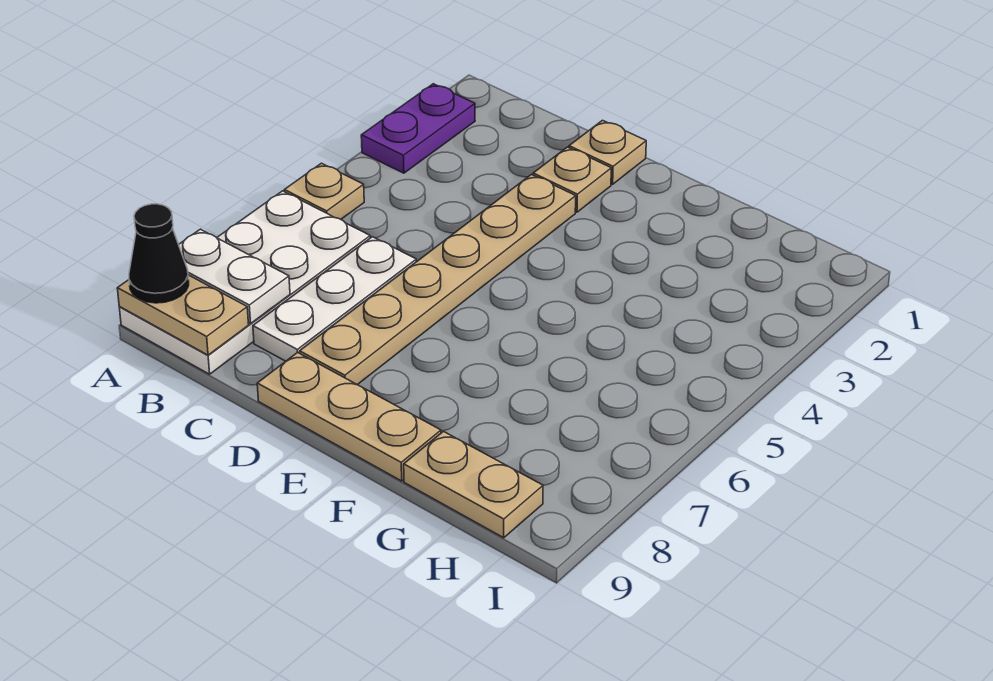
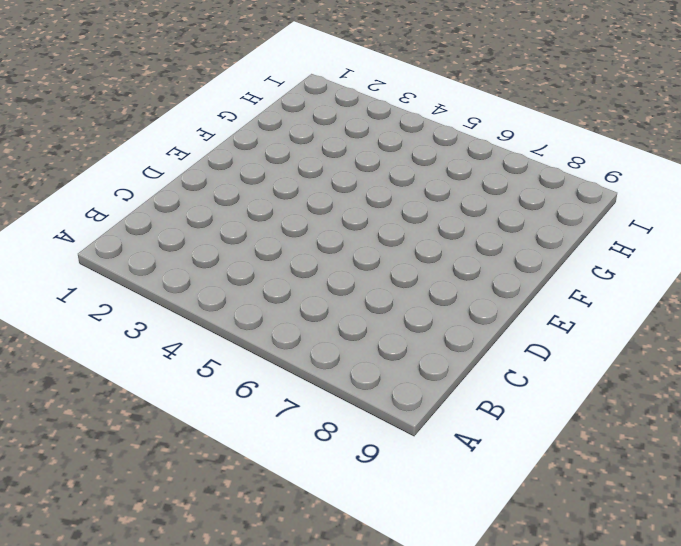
none -> purple plate A2:A3 level 1
none -> tan plate A5 level 1
none -> white plate A6:B9 level 1

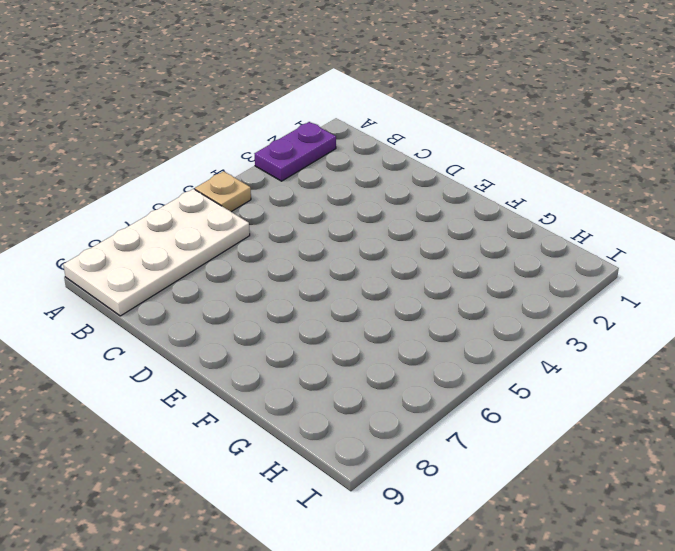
none -> white plate C6:C8 level 1
none -> tan plate D1 level 1
none -> tan plate D2 level 1

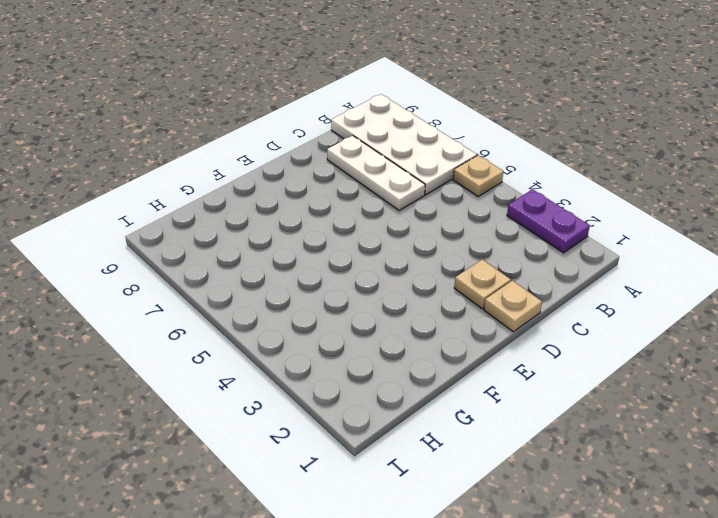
none -> tan plate D3:D8 level 1
none -> tan plate D9:F9 level 1
none -> tan plate G9:H9 level 1

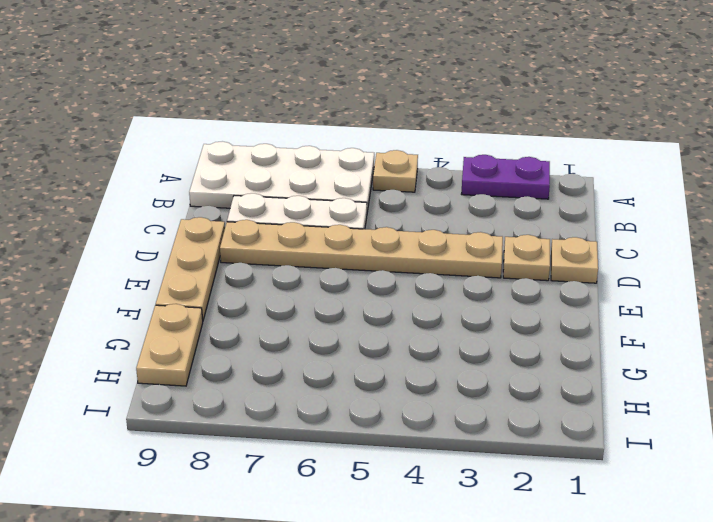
none -> white plate A8:B8 level 2
none -> tan plate A9:B9 level 2
none -> black cone A9 level 3

